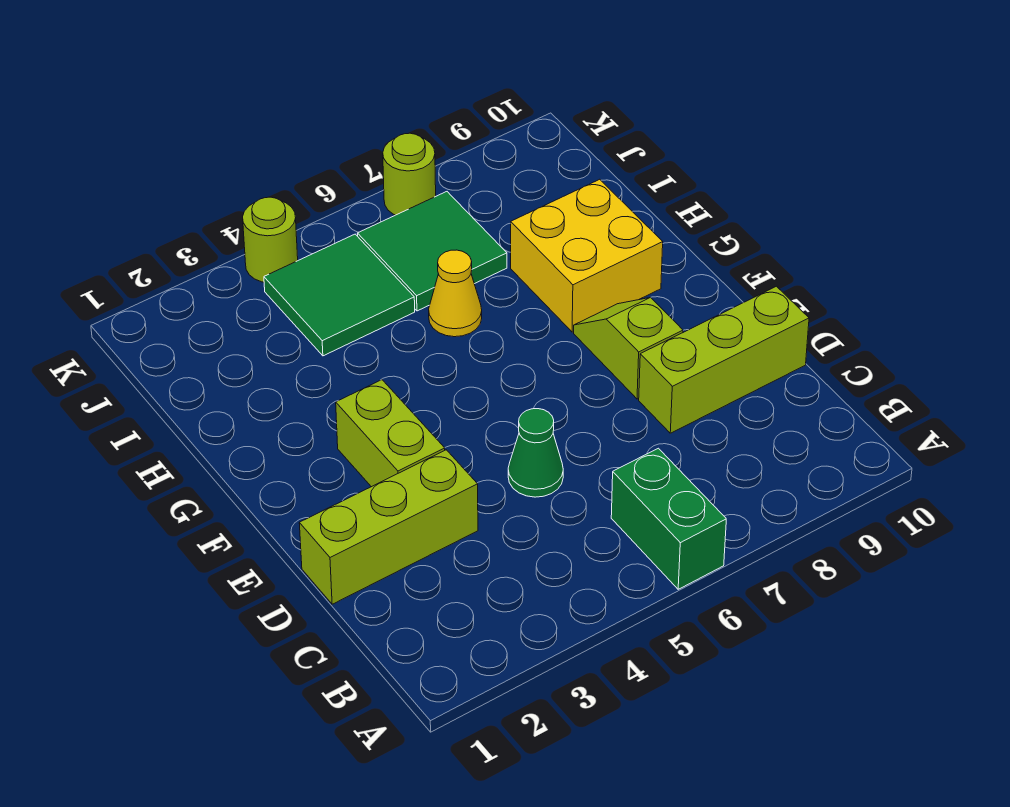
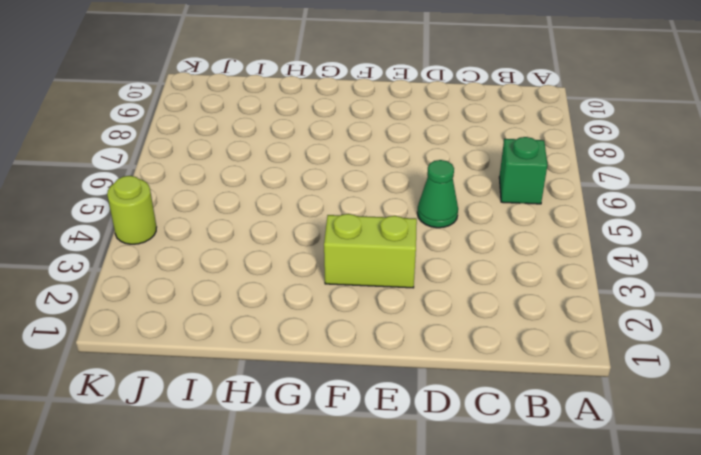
green brick B6 level 1 -> green brick A6:B6 level 1
none -> lime brick D1:D3 level 1
none -> lime brick D8:D10 level 1
none -> lime slope E8:F8 level 1 top E

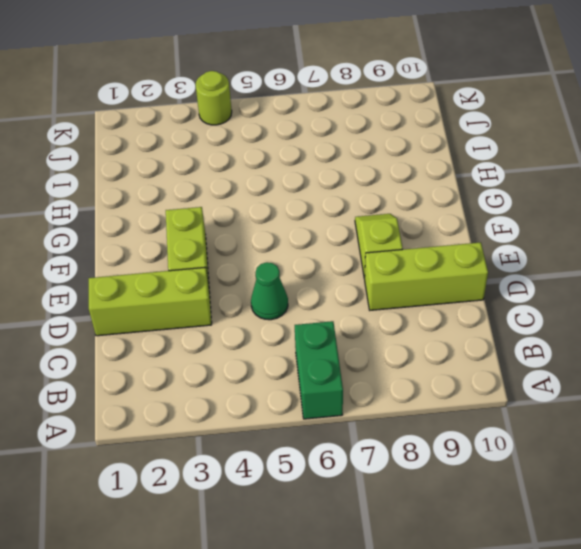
none -> yellow brick G8:H9 level 1
none -> yellow cone H6 level 1
none -> green tile I4:J5 level 1

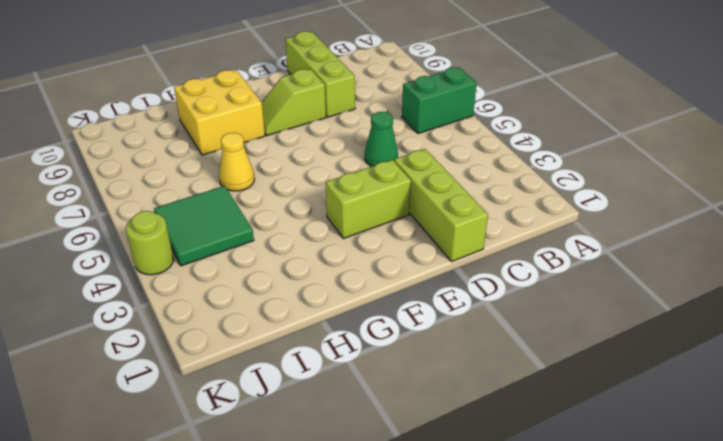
none -> green tile I6:J7 level 1
none -> lime round brick K7 level 1

